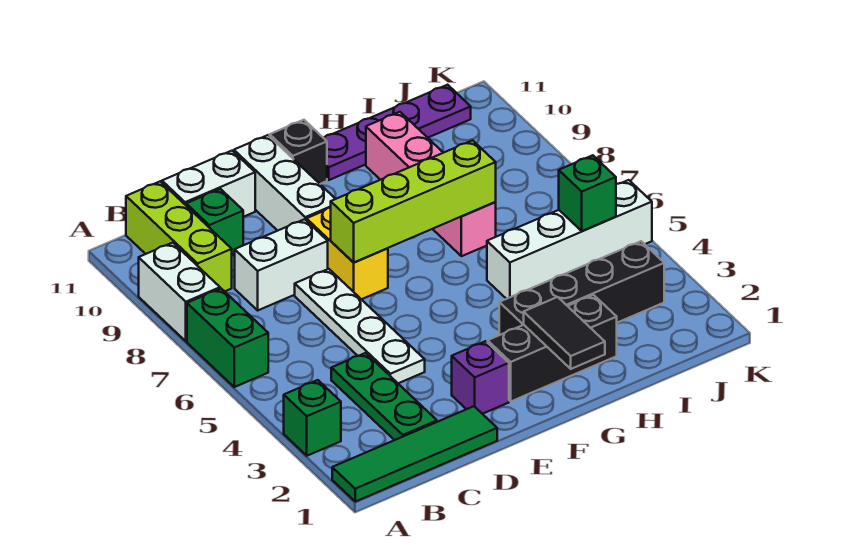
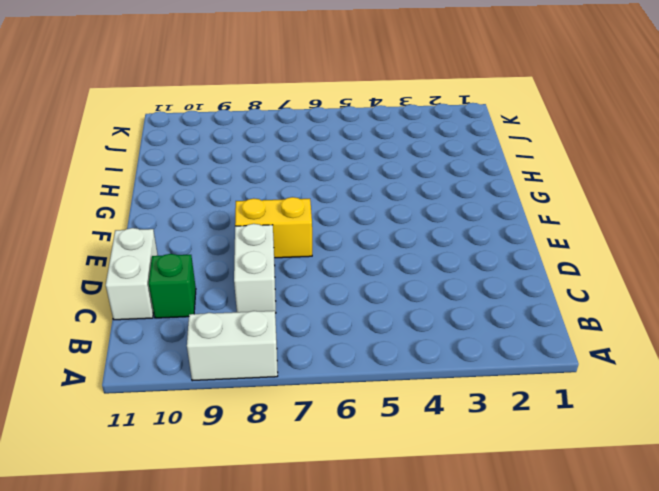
none -> green tile A1:D1 level 1
none -> green brick A3 level 1
none -> green brick A6:A7 level 1

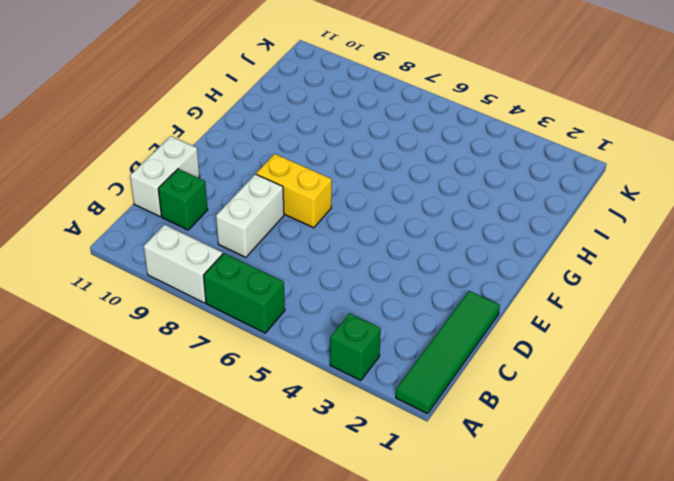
none -> lime brick B9:B11 level 1
none -> green plate C2:C4 level 1
none -> white plate D4:D7 level 1

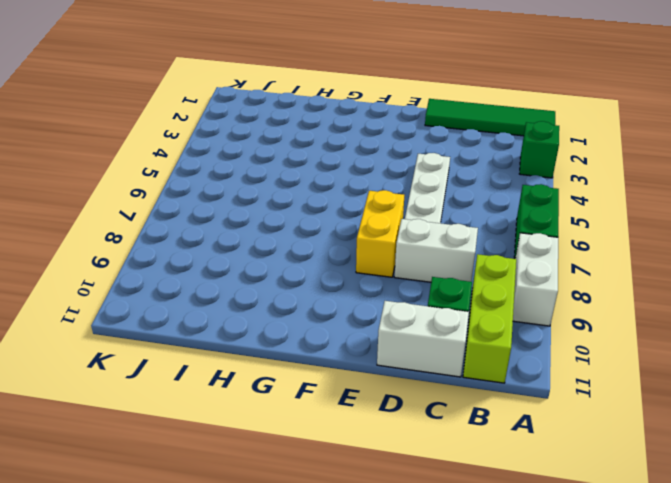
none -> green plate C2:C4 level 1
none -> purple brick E2 level 1
none -> white brick E9:E11 level 1

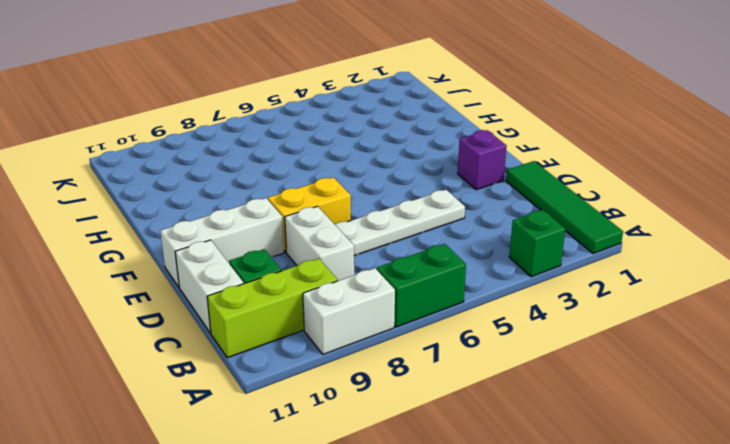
none -> green plate C2:C4 level 1
none -> black brick F2:H2 level 1
none -> black brick F11 level 1

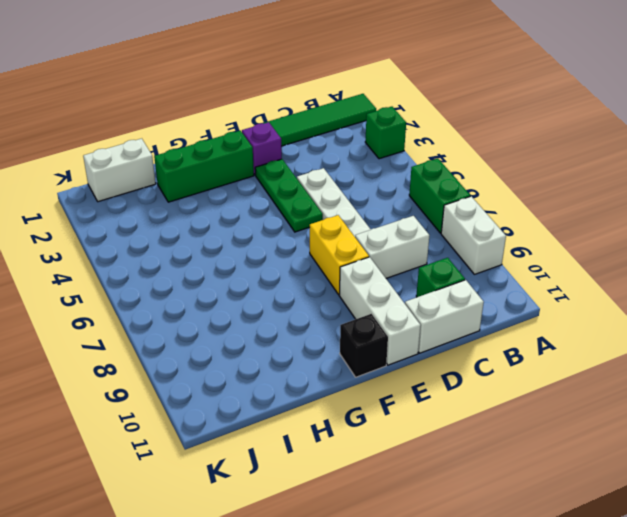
green plate E3:E5 level 1 -> green plate C2:C4 level 1
green brick F2:H2 level 1 -> black brick F2:H2 level 1
white brick I1:J1 level 1 -> none
none -> lime brick B9:B11 level 1
none -> black brick G3:J3 level 1
none -> purple plate G11:J11 level 1

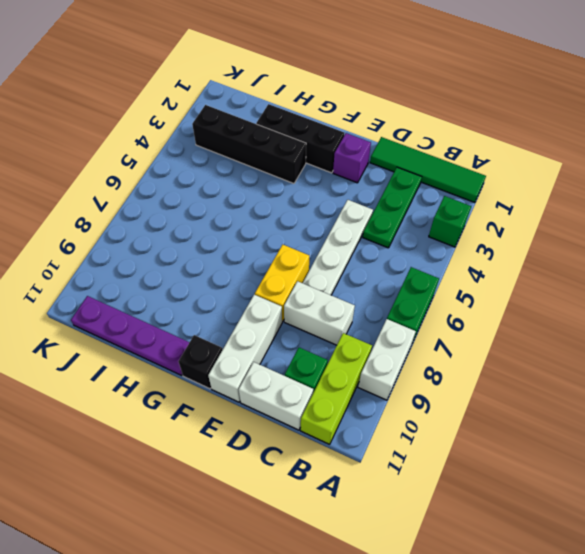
none -> white brick H5:K5 level 1
none -> pink brick H7:H10 level 1
none -> lime brick E7:H7 level 2

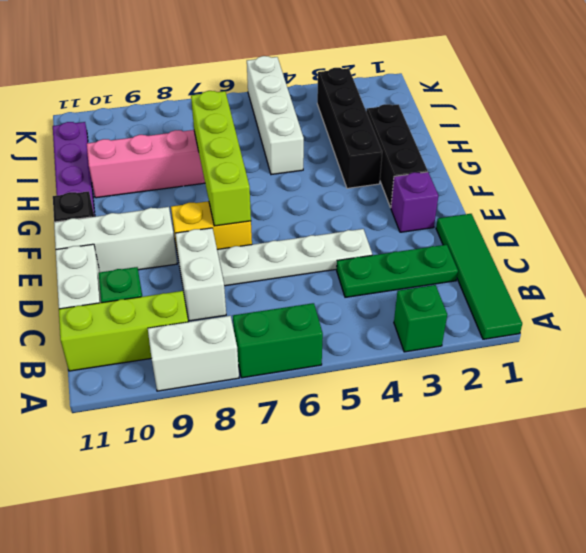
none -> black tile G1:G2 level 2
none -> green brick J5 level 2

